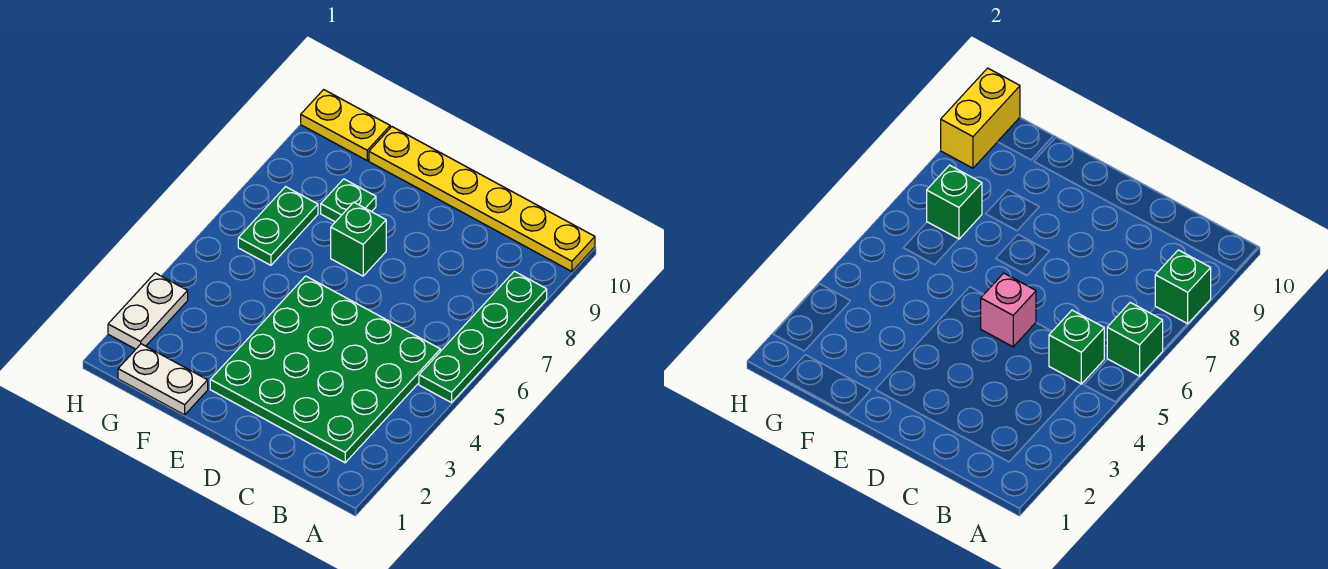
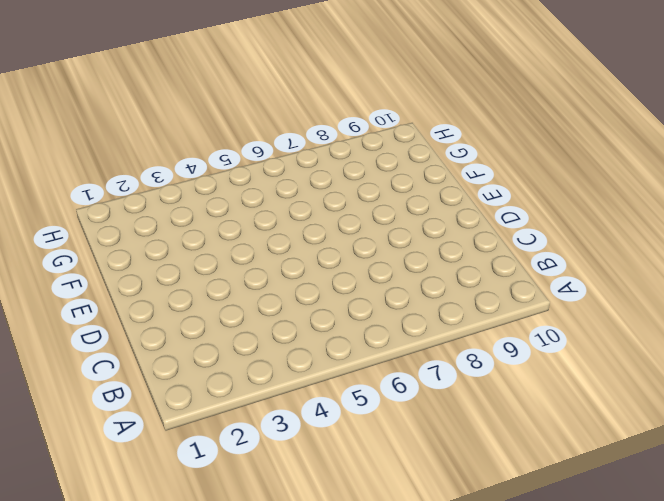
none -> green plate A5:A8 level 1
none -> yellow plate A10:F10 level 1
none -> green plate B2:E5 level 1

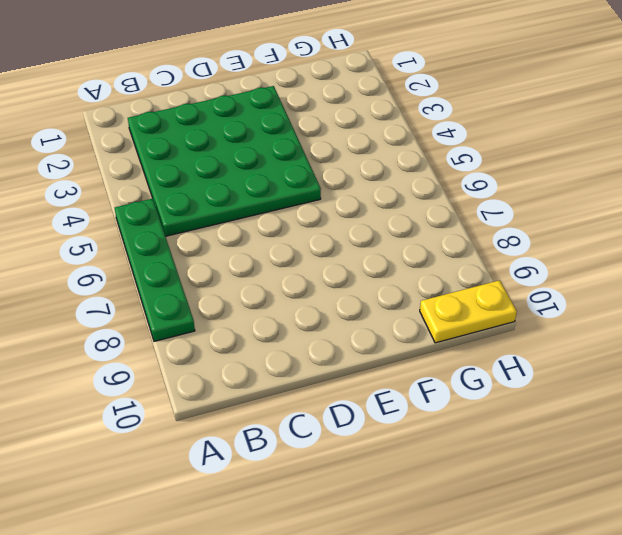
none -> yellow plate A10:F10 level 1
none -> green brick E7 level 1
none -> white plate F1:G1 level 1

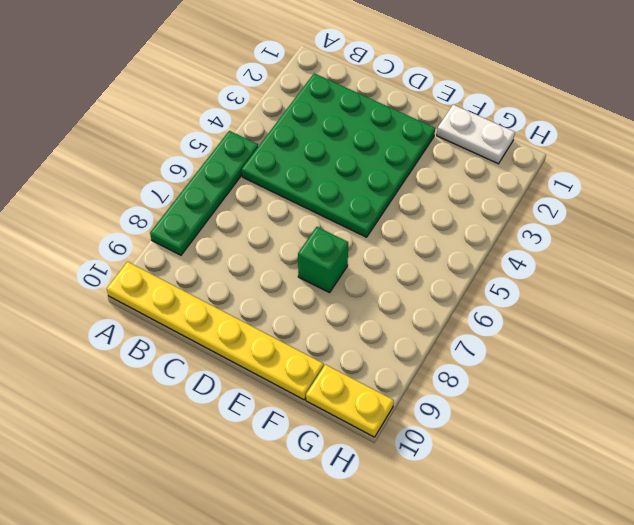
none -> green plate F8 level 1
none -> green plate G6:G7 level 1
none -> white plate H2:H3 level 1

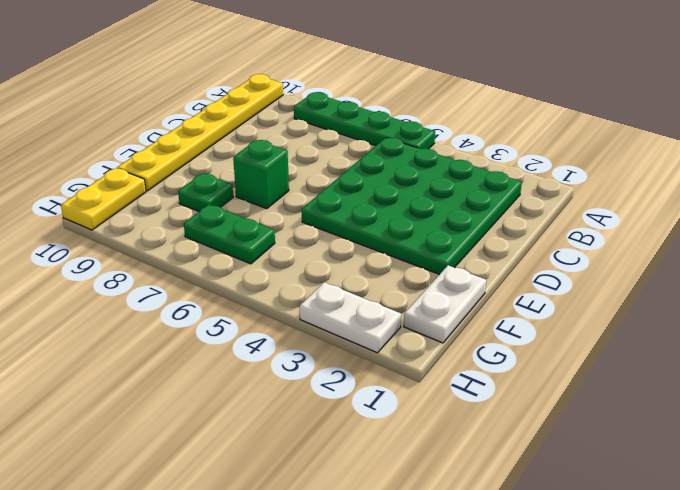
none -> green brick A6 level 2
none -> green brick A8 level 2
none -> green brick B5 level 2

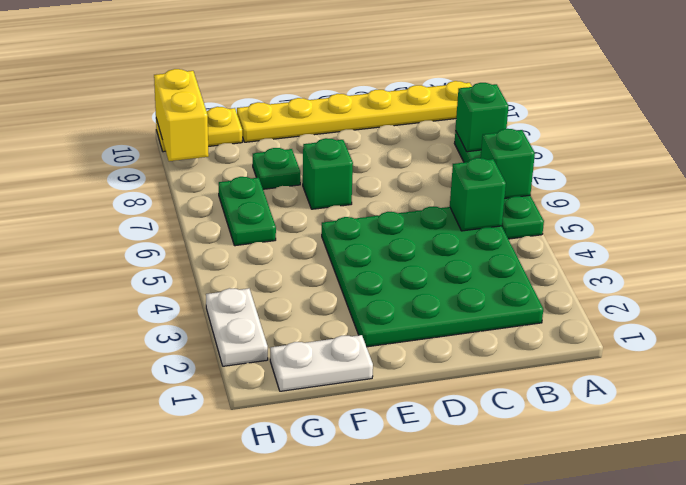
none -> pink brick D5 level 2
none -> green brick G7 level 2

